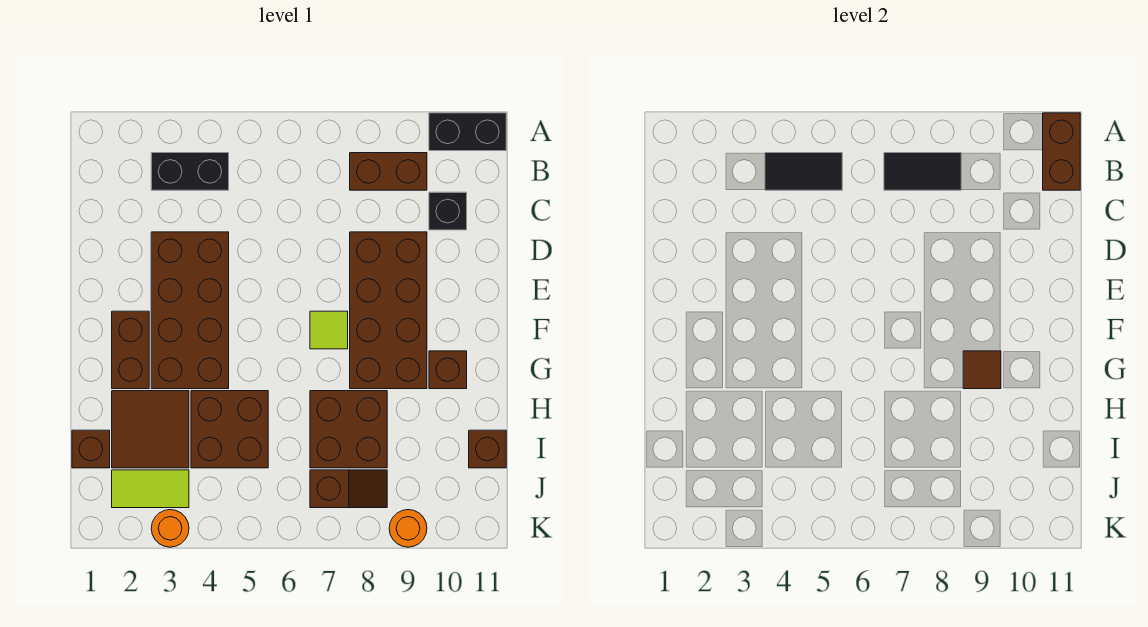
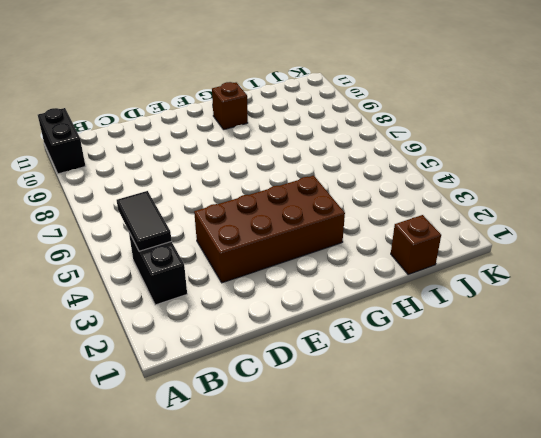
none -> brown brick B8:B9 level 1
none -> black brick C10 level 1
none -> brown brick D8:G9 level 1

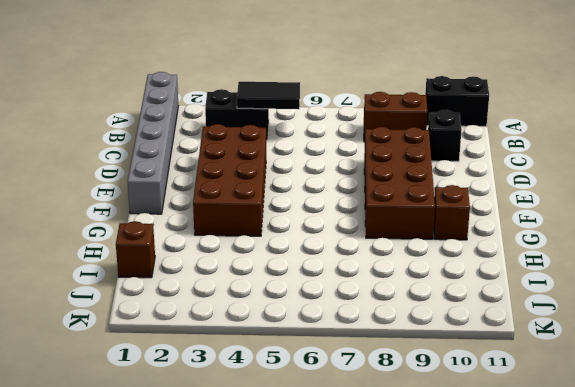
grey brick A1:F1 level 1 -> none
none -> brown brick F2:G2 level 1
none -> lime tile F7 level 1
none -> brown tile H2:I3 level 1

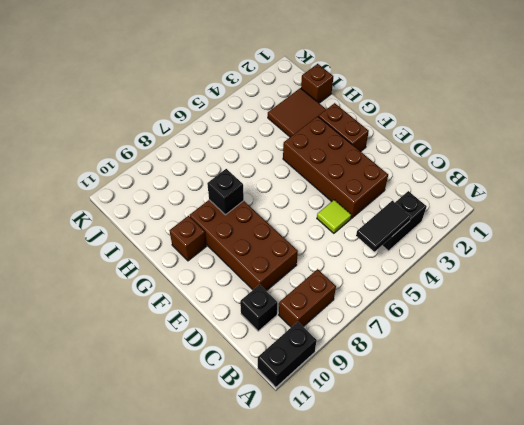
lime tile D5 level 1 -> lime tile F7 level 1
black brick G8 level 2 -> none
none -> brown brick H4:I5 level 1
none -> brown brick H7:I8 level 1
none -> brown brick I11 level 1

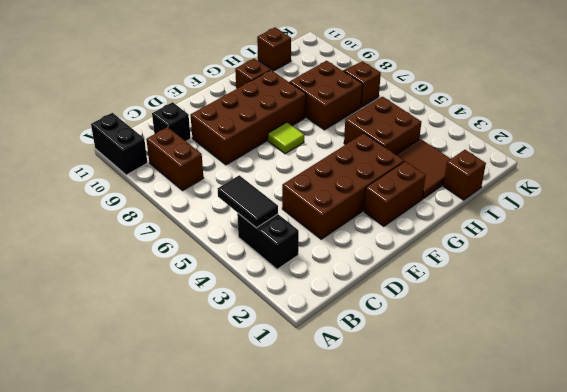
none -> lime tile J2:J3 level 1
none -> orange round brick K3 level 1
none -> orange round brick K9 level 1

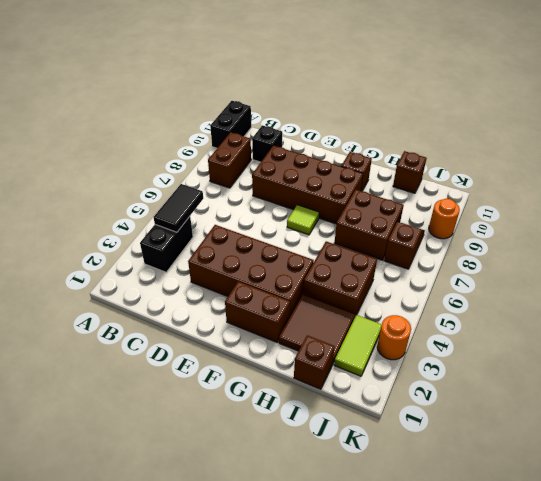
none -> brown brick A11:B11 level 2
none -> black tile B7:B8 level 2
none -> brown tile G9 level 2

